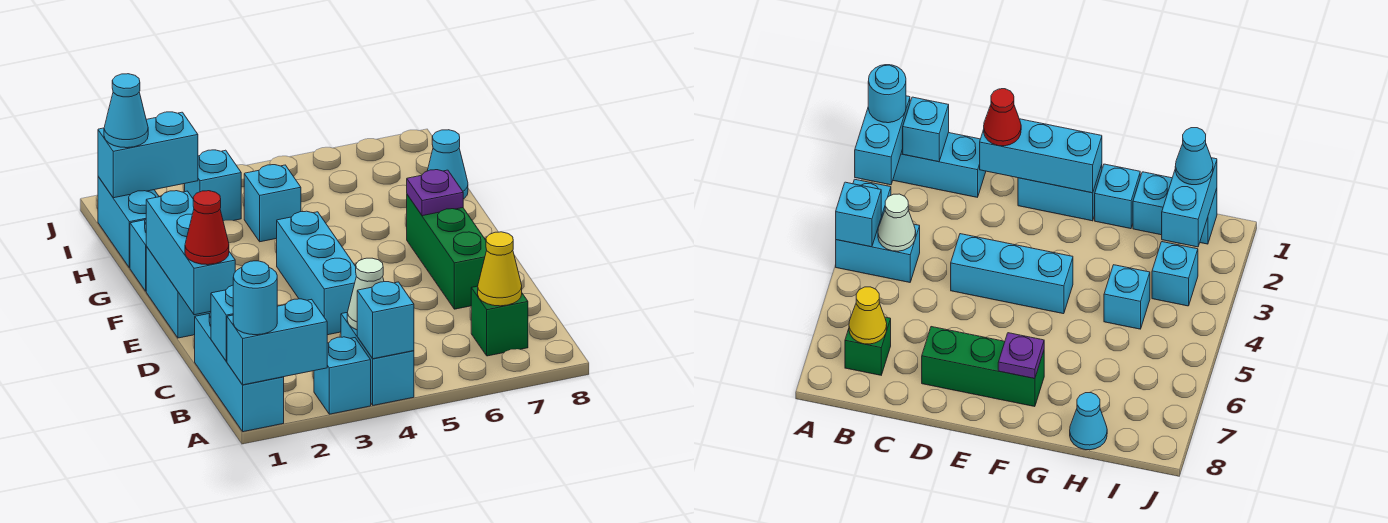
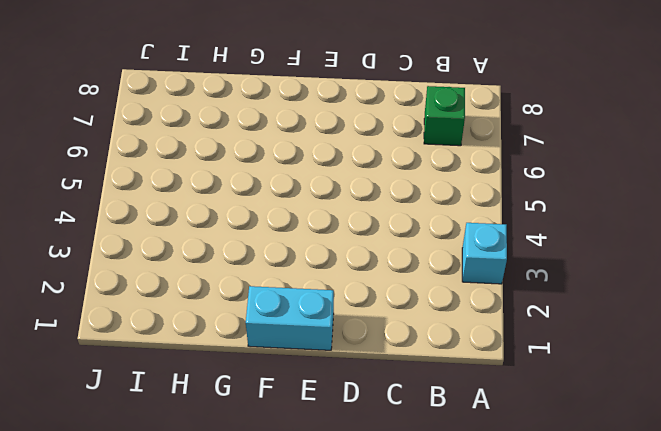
none -> cyan brick A1:C1 level 1
none -> cyan brick A4:B4 level 1
none -> cyan brick D4:F4 level 1

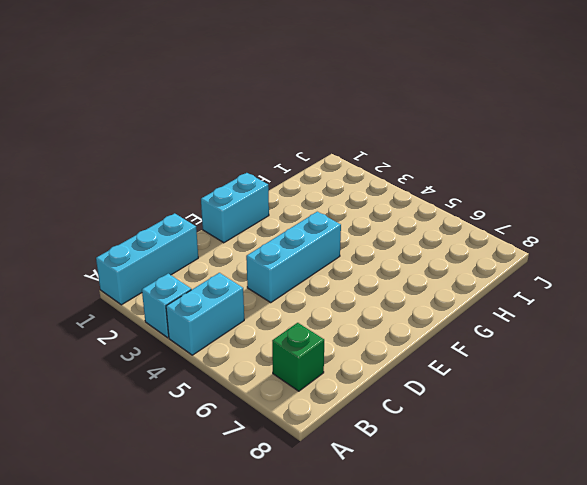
none -> green brick D7:F7 level 1
none -> cyan brick G1 level 1
none -> cyan brick H1:I1 level 1

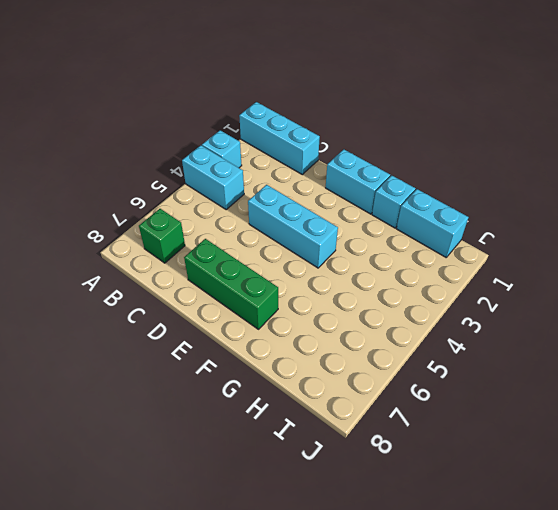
none -> cyan brick H4 level 1
none -> cyan cone H8 level 1
none -> cyan brick I3 level 1

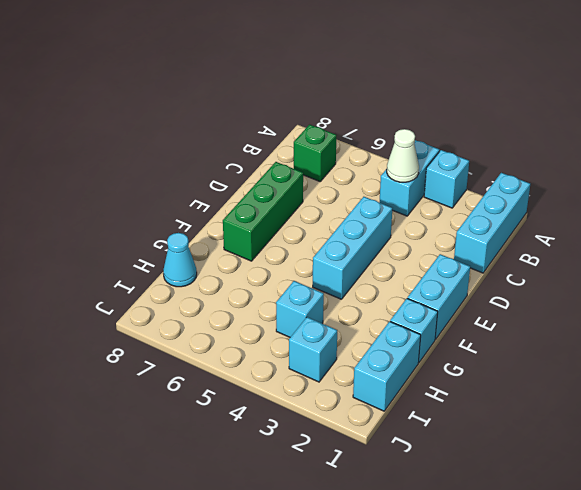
none -> cyan brick A1:A2 level 2
none -> cyan brick A4 level 2
none -> cyan brick B1 level 2

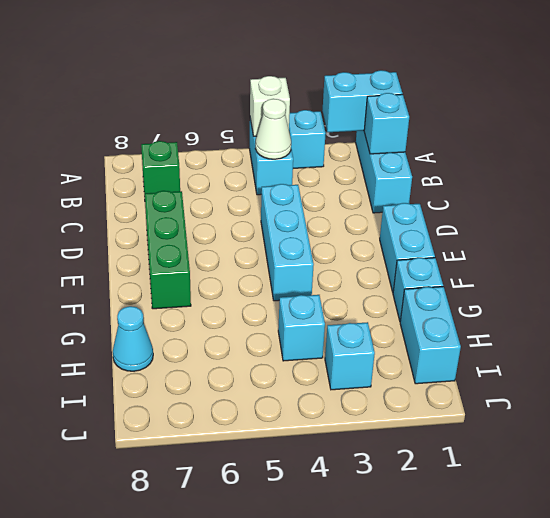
white brick A4 level 2 -> cyan brick A4 level 2
none -> yellow cone B7 level 2
none -> cyan brick D1:F1 level 2
none -> purple plate F7 level 2

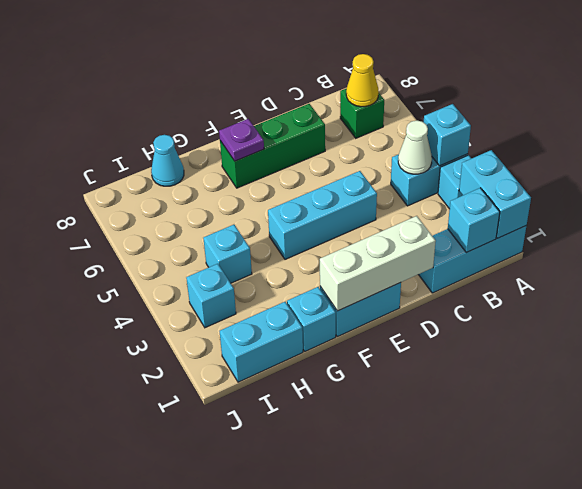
white brick D1:F1 level 2 -> cyan brick D1:F1 level 2
none -> cyan brick I1:I2 level 2
none -> cyan round brick A1 level 3
none -> red cone D1 level 3

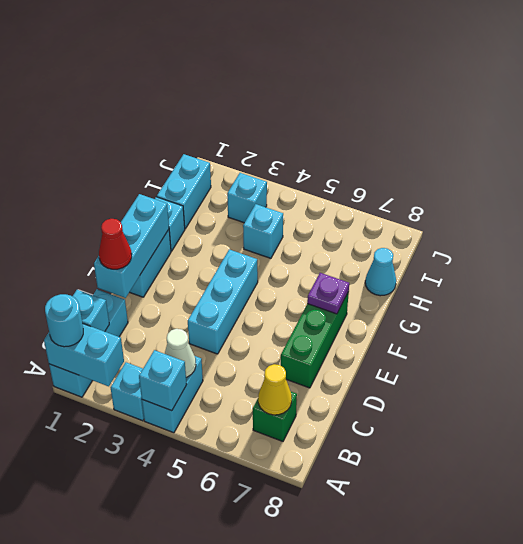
none -> cyan brick I1:I2 level 2
none -> cyan cone I1 level 3

